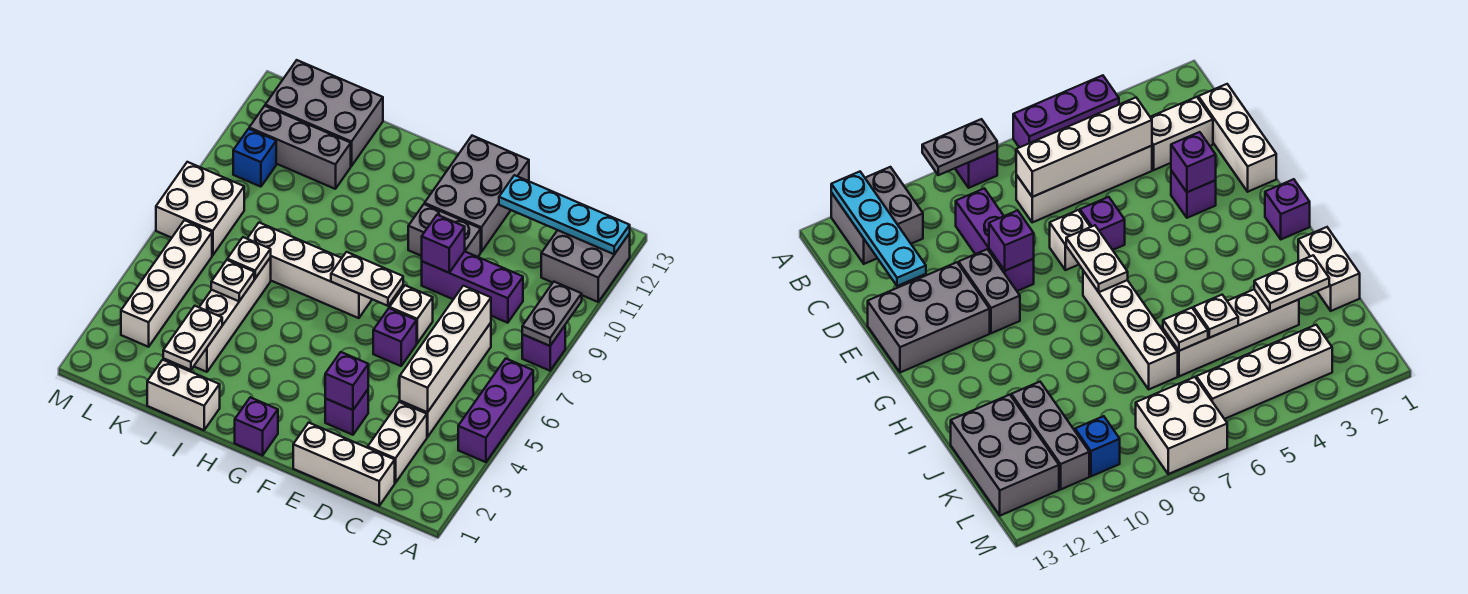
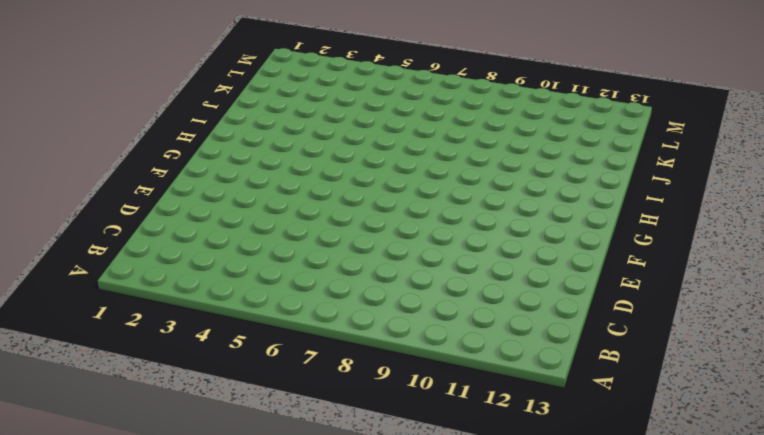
none -> purple brick A4:A6 level 1
none -> purple brick A8 level 1
none -> grey brick A11:B12 level 1
none -> white brick C1:E1 level 1

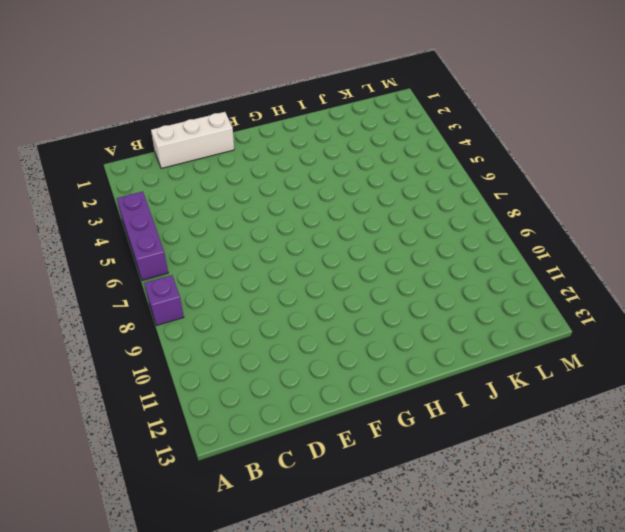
none -> grey brick A11:B12 level 1
none -> white brick C2:C3 level 1
none -> white brick C4:C7 level 1
none -> purple brick C9:E9 level 1

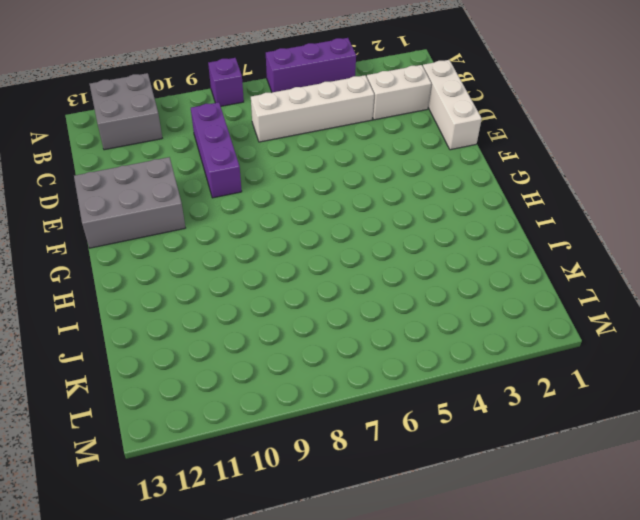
none -> purple brick E3 level 1
none -> purple brick E6 level 1
none -> white brick E7 level 1
none -> grey brick E10:F10 level 1

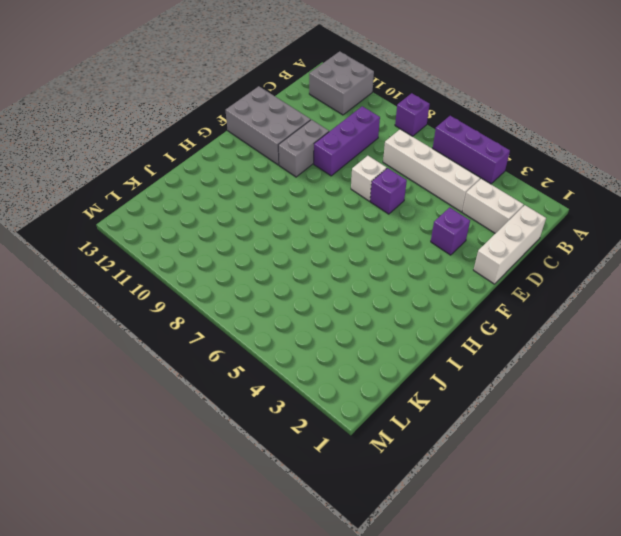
none -> purple brick G1 level 1
none -> white brick G7:J7 level 1
none -> white brick I1:J1 level 1
none -> white brick J3:J6 level 1

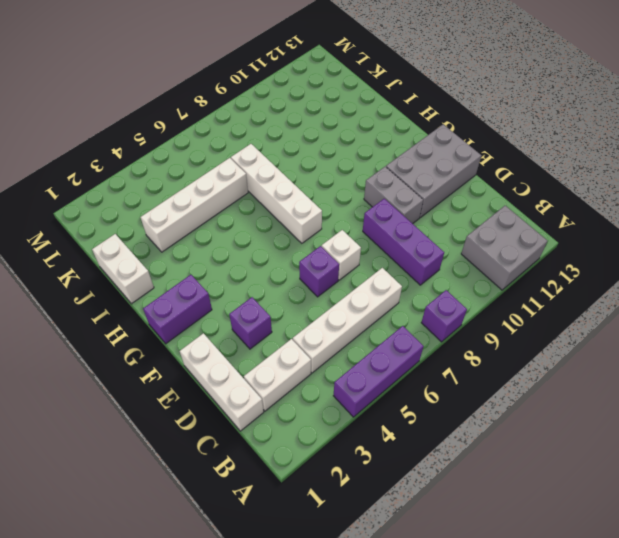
purple brick G1:G2 level 1 -> purple brick G1 level 1
none -> grey brick J11:L11 level 1
none -> grey brick J12:L13 level 1
none -> white brick L3:L6 level 1
none -> white brick L7:M8 level 1

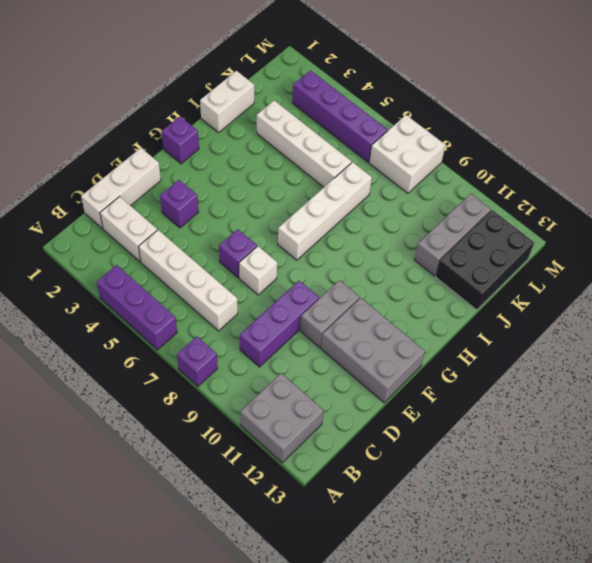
black brick J12:L13 level 1 -> grey brick J12:L13 level 1
purple brick L3:L6 level 1 -> white brick L3:L6 level 1
none -> blue brick L10 level 1
none -> grey plate A8:A9 level 2
none -> cyan plate A12:D12 level 2
none -> white brick C4:C7 level 2

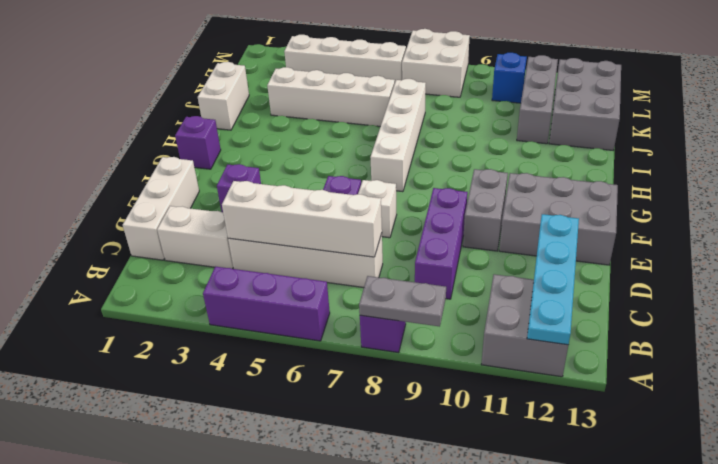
none -> purple brick E3 level 2
none -> purple brick E9 level 2
none -> white plate F7:G7 level 2
none -> white plate J2:J3 level 2

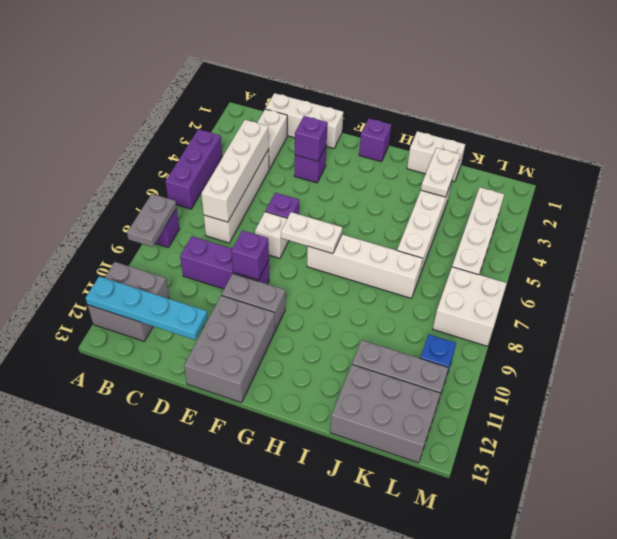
none -> white plate J5 level 2
none -> white plate J6 level 2

